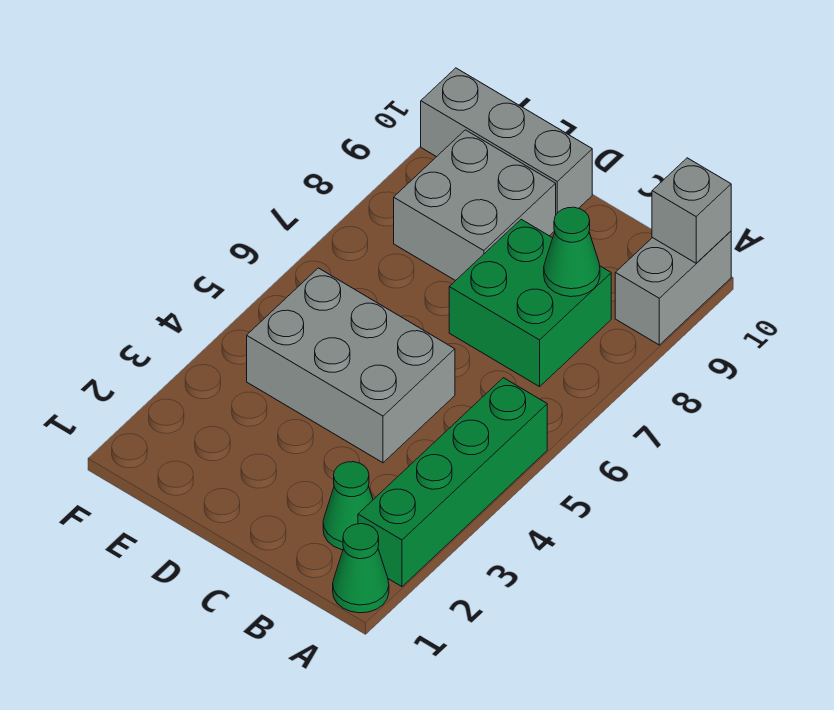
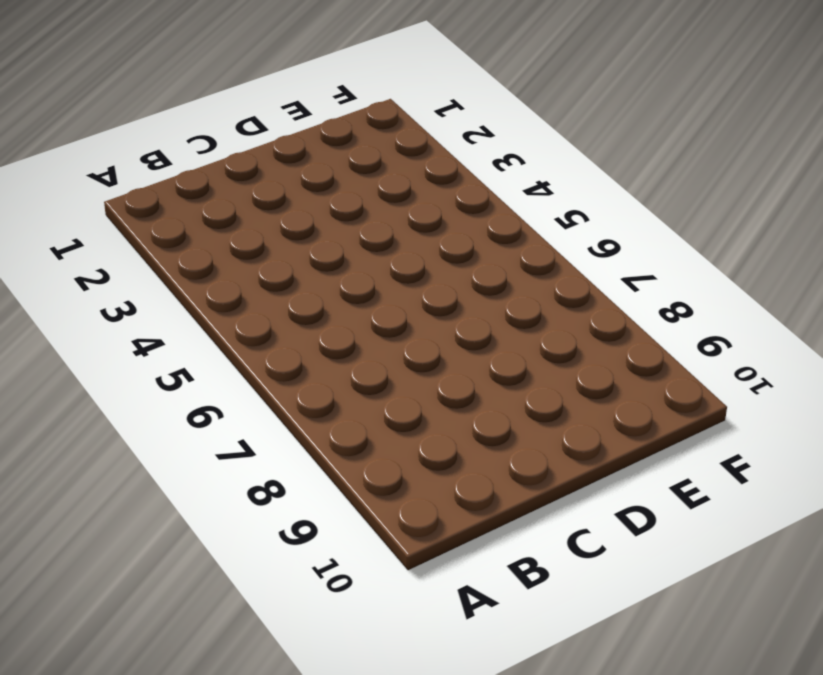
none -> green cone A1 level 1
none -> green brick A2:A5 level 1

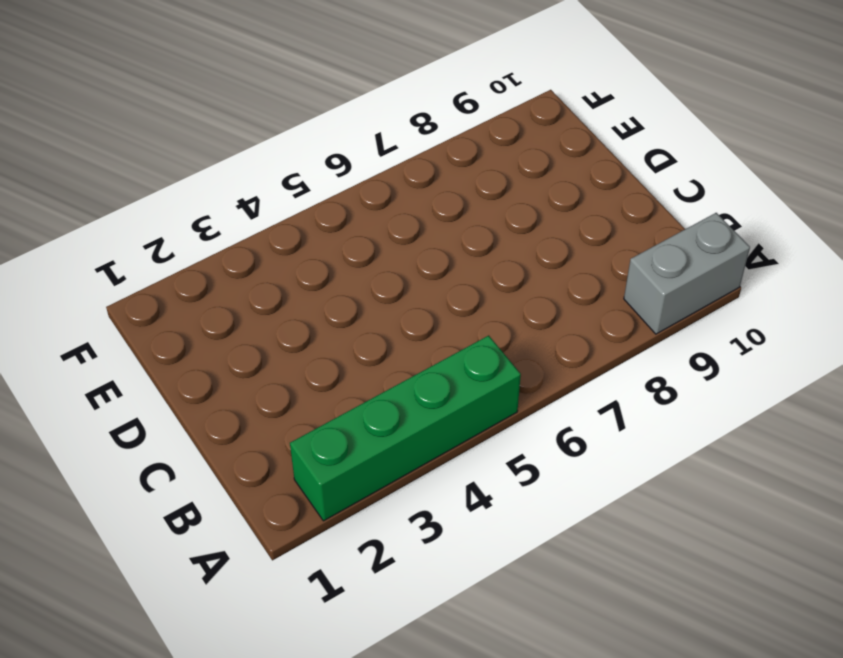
none -> green cone A1 level 1
none -> green cone B2 level 1

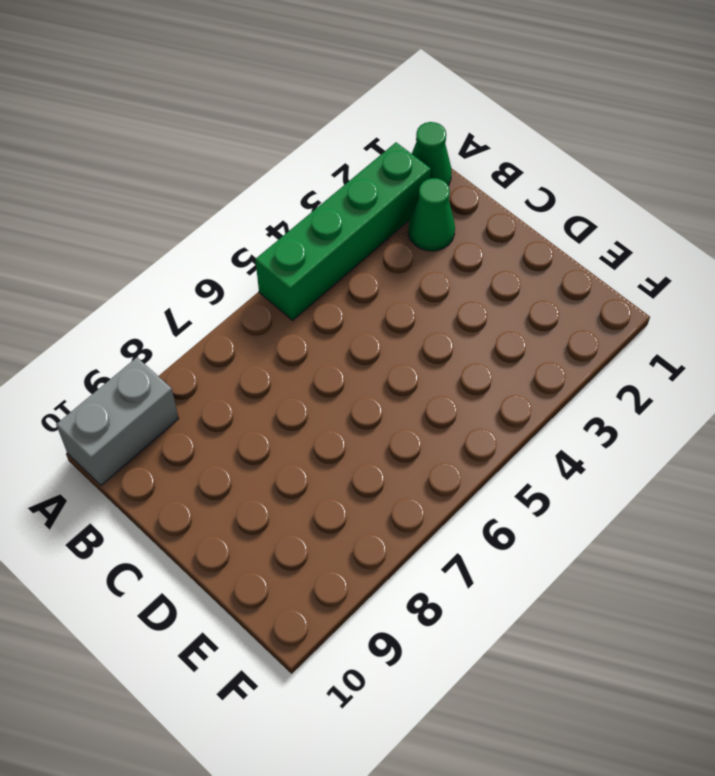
none -> green brick B7:C8 level 1
none -> grey brick C4:E5 level 1

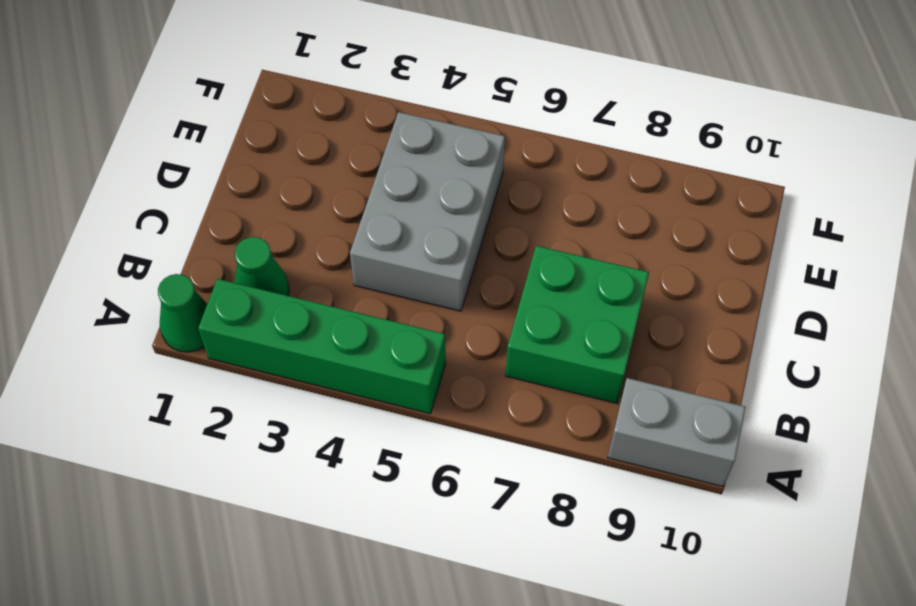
none -> grey brick D8:E9 level 1
none -> grey brick D10:F10 level 1

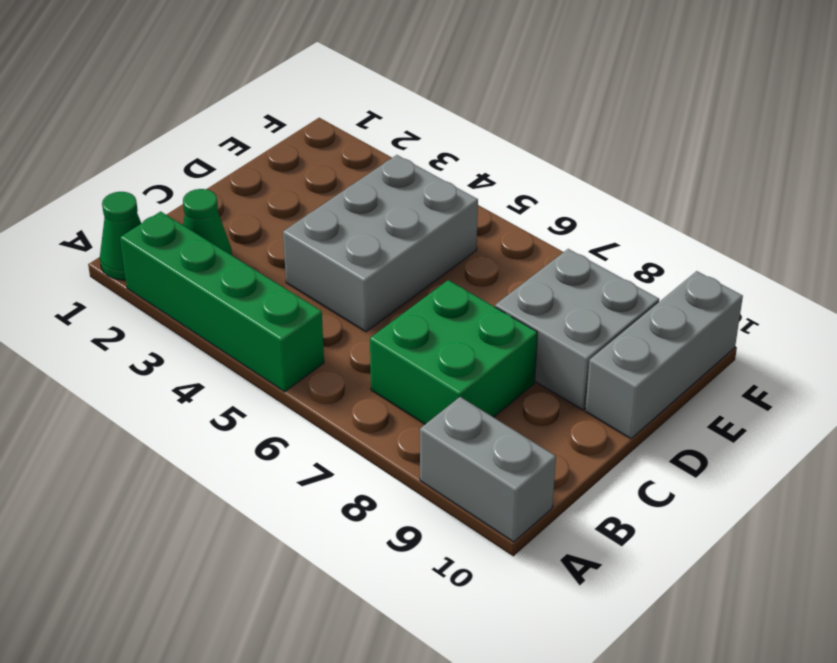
none -> grey brick A10 level 2
none -> green cone B8 level 2

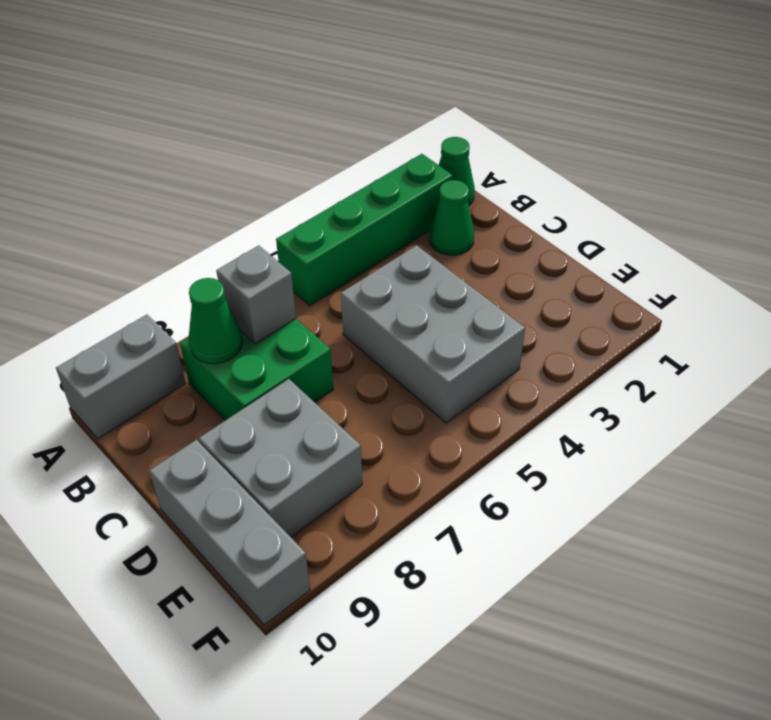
grey brick B7 level 2 -> grey brick A10 level 2

